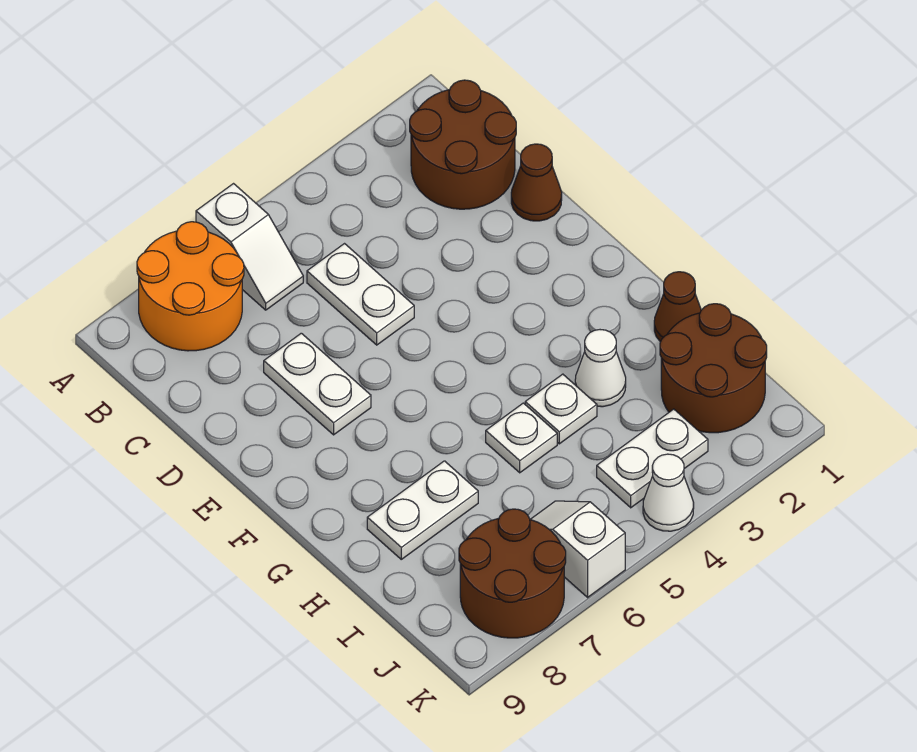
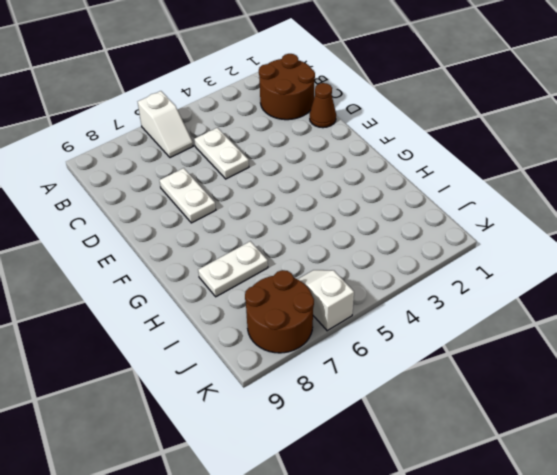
none -> orange round brick A7:B8 level 1
none -> brown cone H1 level 1
none -> white cone H3 level 1

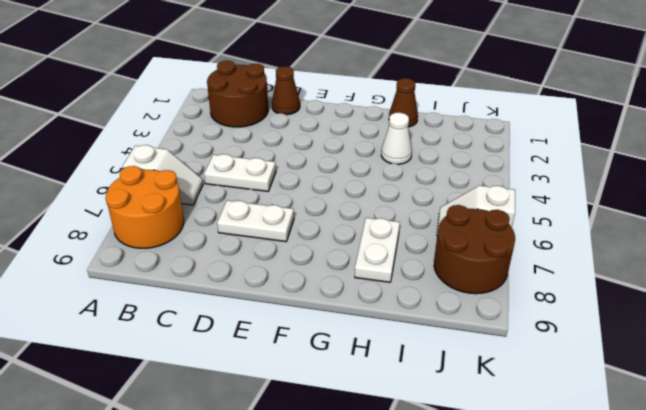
none -> white plate H4 level 1
none -> white plate H5 level 1
none -> brown round brick I1:J2 level 1

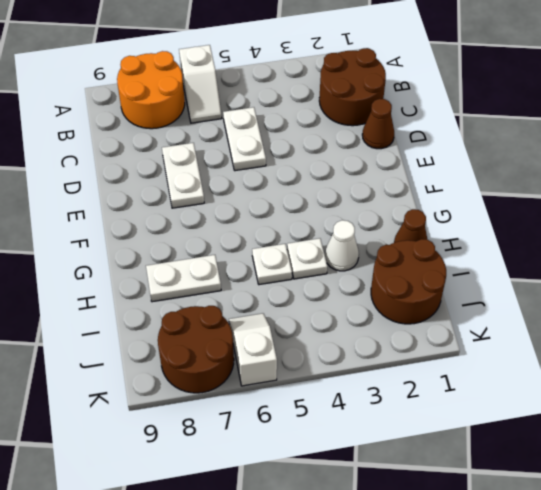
none -> white plate J3:J4 level 1
none -> white cone K4 level 1

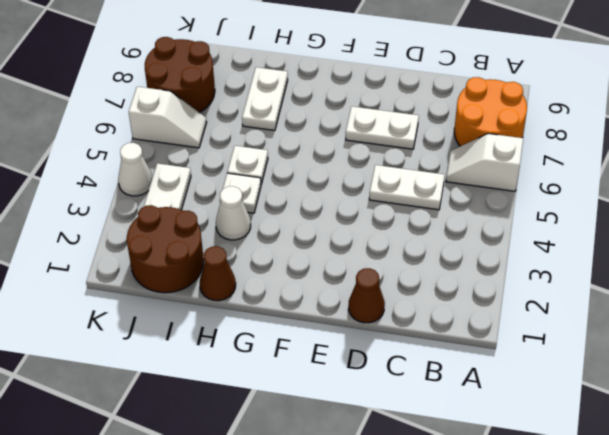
none -> brown round brick B1:C2 level 1

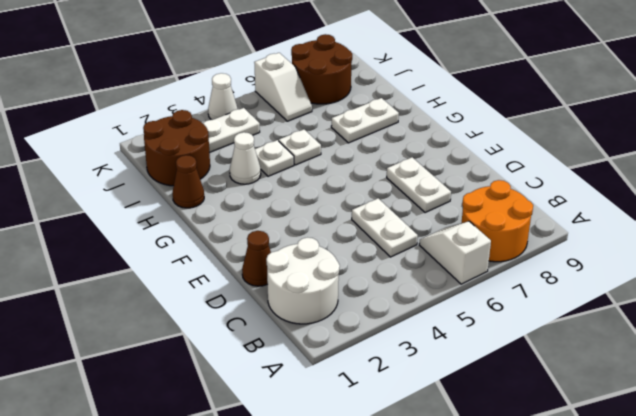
white round brick B1:C2 level 1 -> brown round brick B1:C2 level 1

